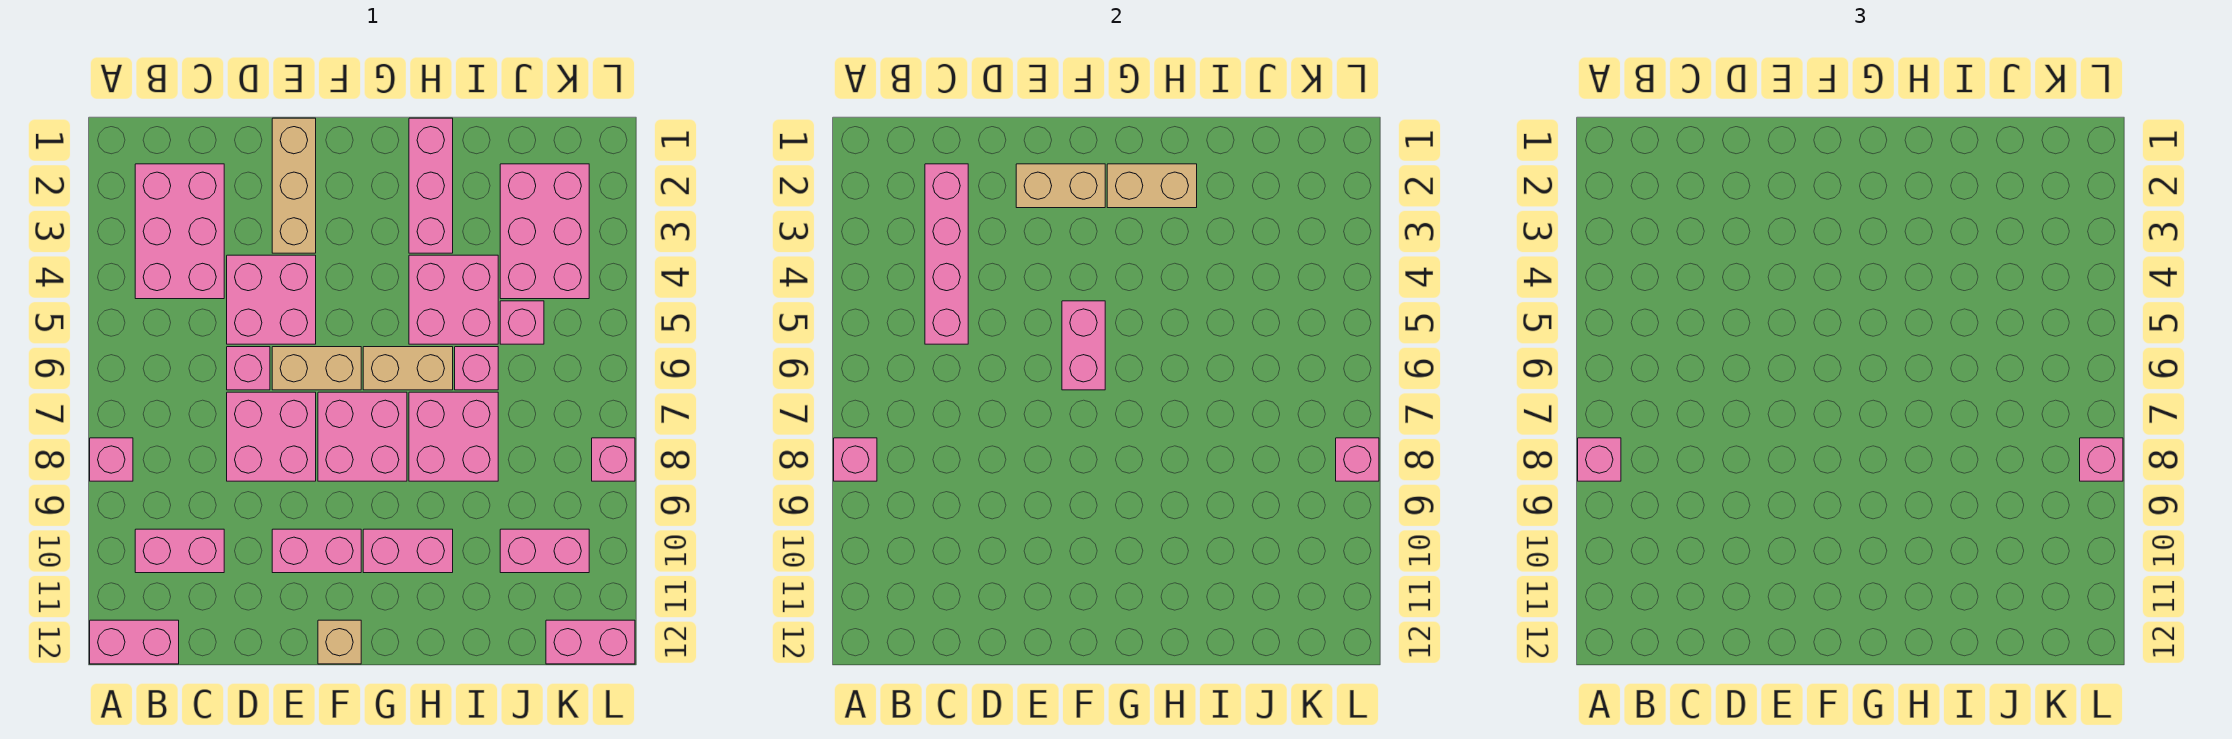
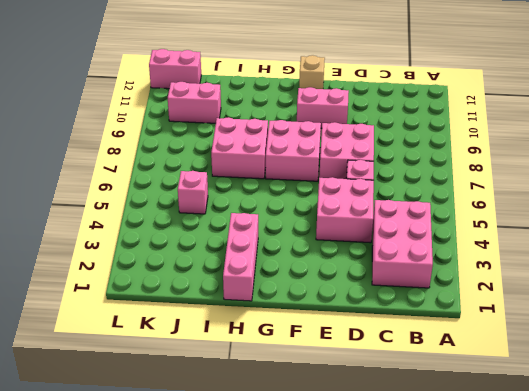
none -> pink brick A8 level 1
none -> pink brick A12:B12 level 1
none -> pink brick B10:C10 level 1
none -> tan brick E1:E3 level 1

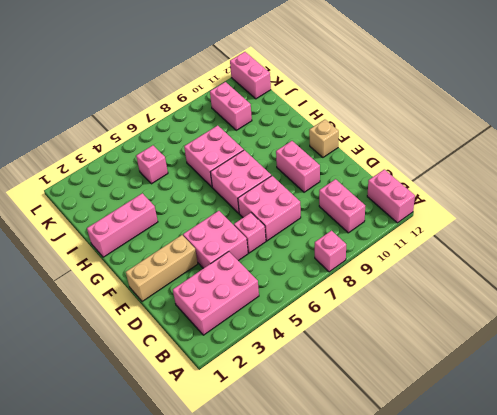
none -> tan brick E6:F6 level 1
none -> tan brick G6:H6 level 1
none -> pink brick G10:H10 level 1
none -> pink brick H4:I5 level 1

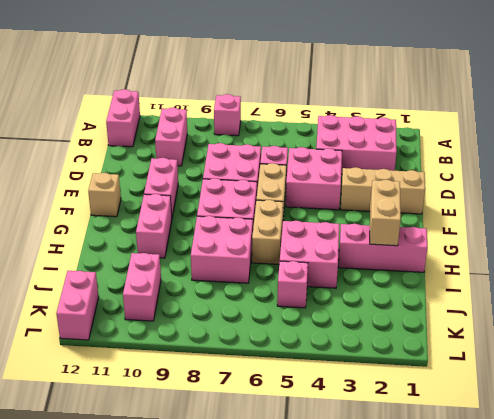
none -> pink brick I6 level 1
none -> pink brick J2:K4 level 1
none -> pink brick L8 level 1
none -> pink brick A8 level 2

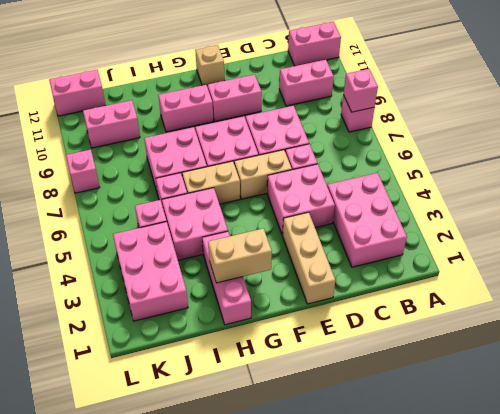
none -> pink brick C2:C5 level 2
none -> tan brick E2:F2 level 2
none -> pink brick F5:F6 level 2
none -> pink brick L8 level 2

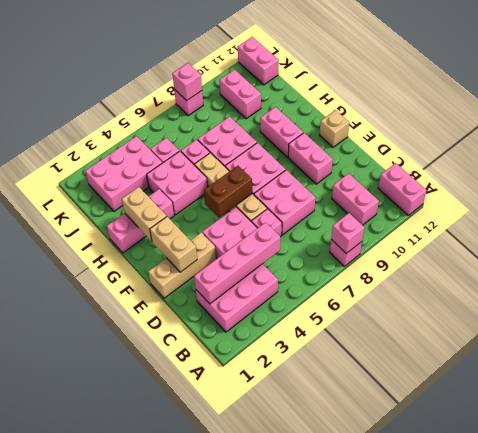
brown brick F5:F6 level 2 -> pink brick F5:F6 level 2
none -> pink brick A8 level 3
none -> pink brick L8 level 3

